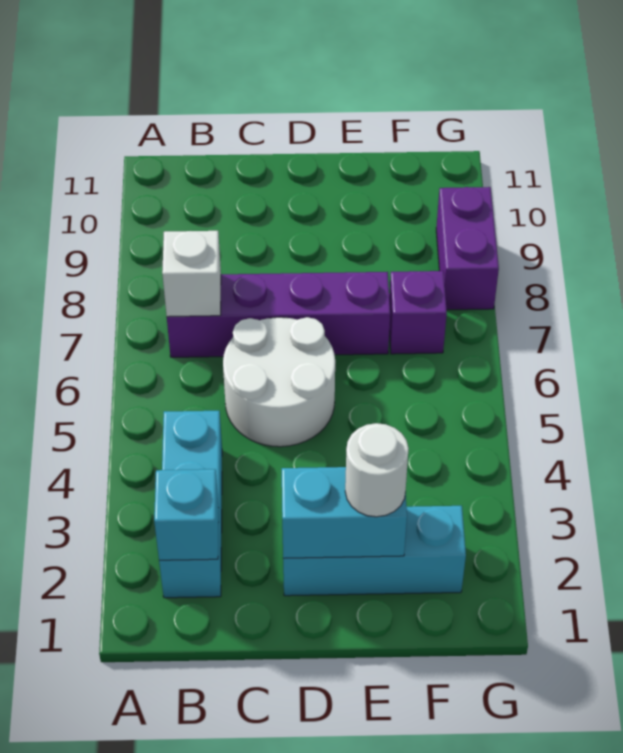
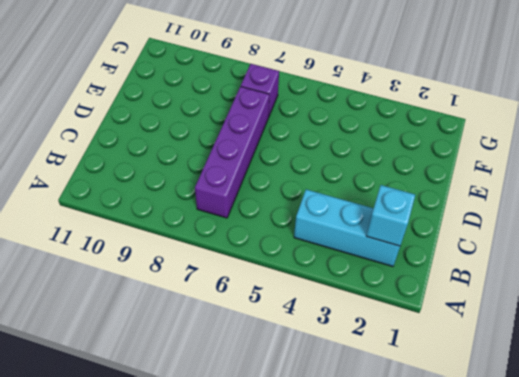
none -> white round brick C5:D6 level 1
none -> cyan brick D2:F2 level 1

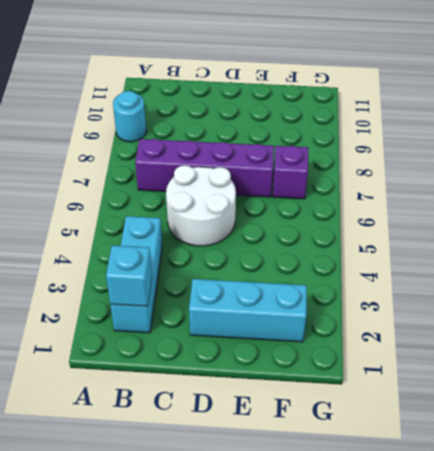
cyan round brick A9 level 1 -> none
none -> purple brick G8:G9 level 1
none -> white brick B7 level 2

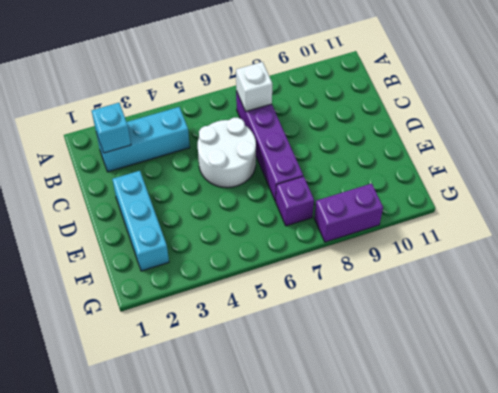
none -> cyan brick D2:E2 level 2
none -> white round brick E2 level 3

